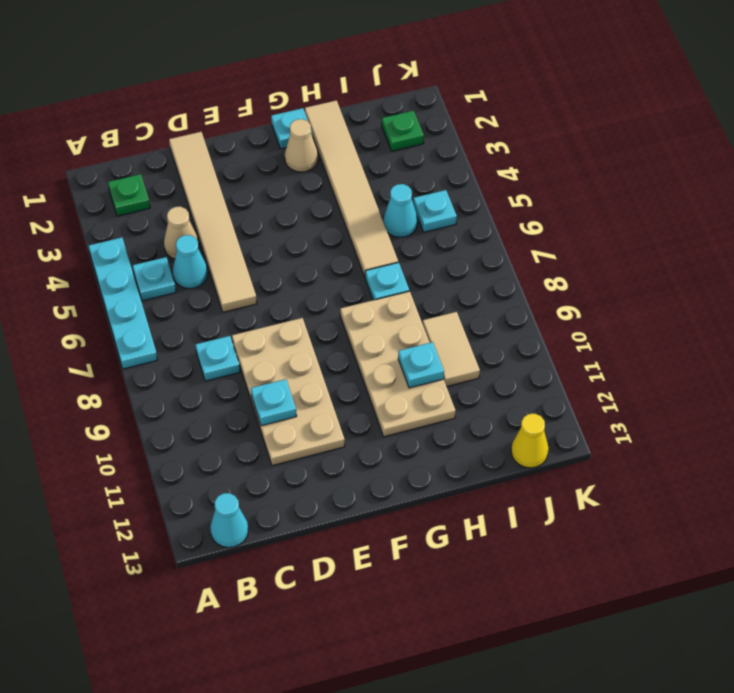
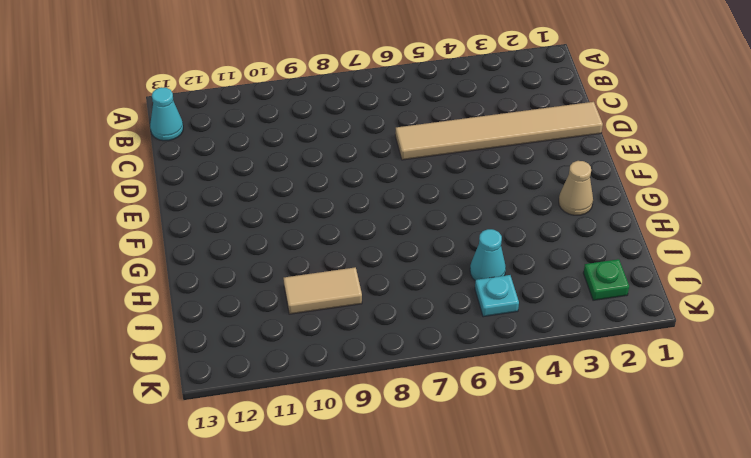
none -> cyan plate A4:A7 level 1
none -> green plate B2 level 1
none -> cyan plate B5 level 1

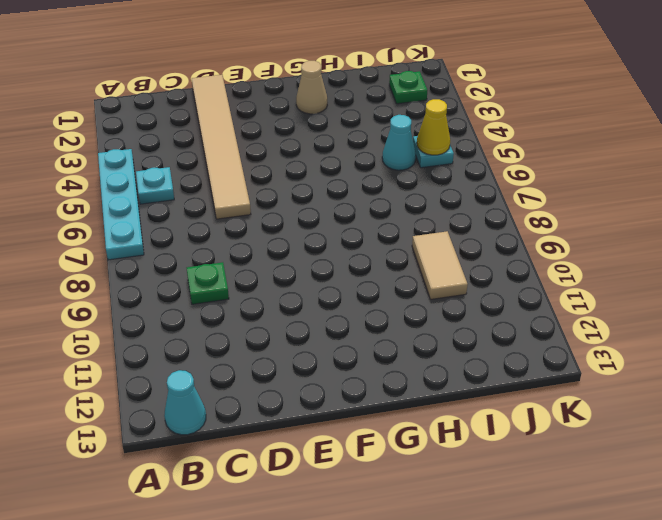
green plate C9 level 1 -> green plate B2 level 1
yellow cone J5 level 2 -> yellow cone J13 level 1
none -> tan cone C4 level 1
none -> cyan cone C5 level 1
none -> cyan plate C8 level 1

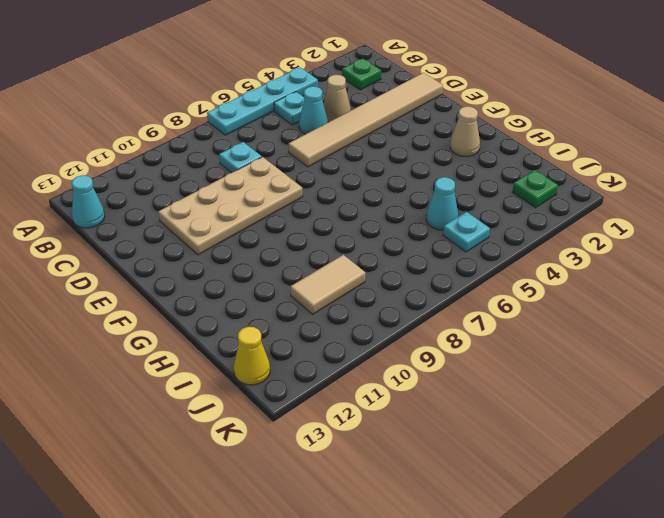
none -> cyan plate G1 level 1
none -> tan plate G8:H11 level 1
none -> tan tile H1:H6 level 1

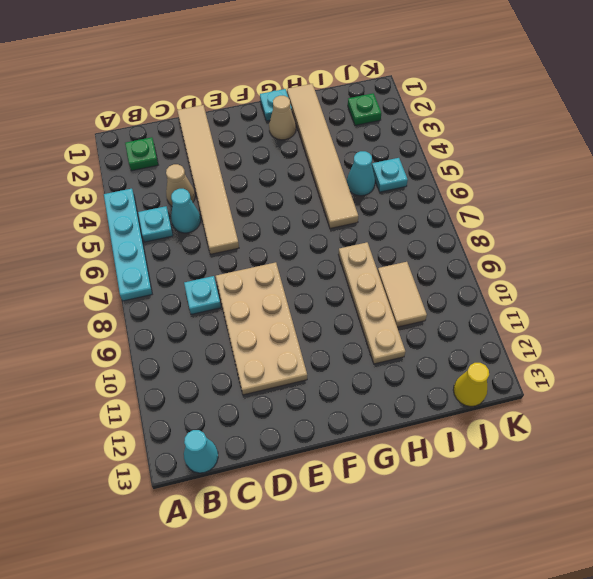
tan plate H8:H11 level 1 -> tan plate G8:H11 level 1
none -> cyan plate H7 level 1
none -> cyan plate D10 level 2
none -> cyan plate H10 level 2

